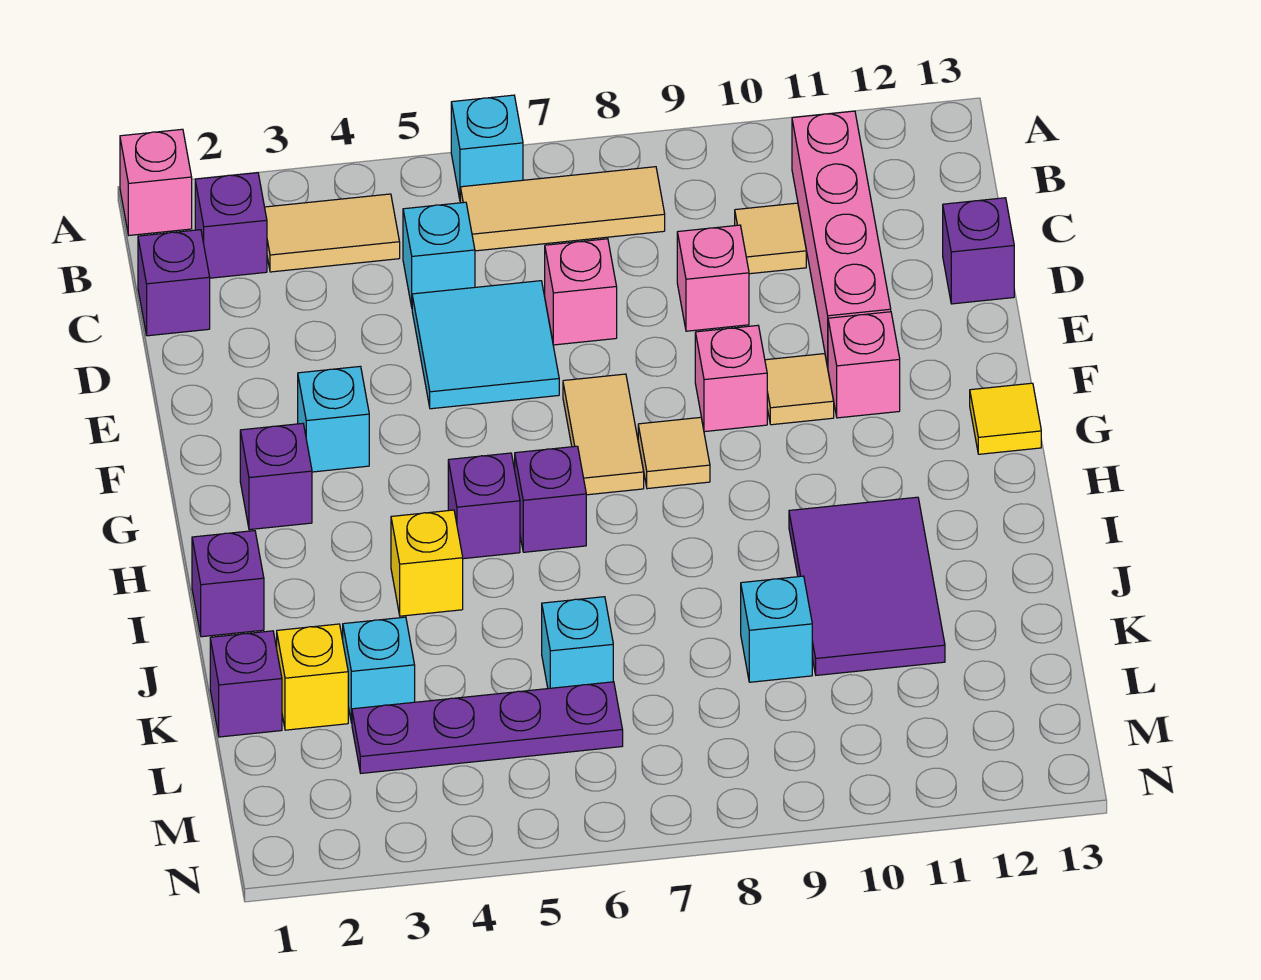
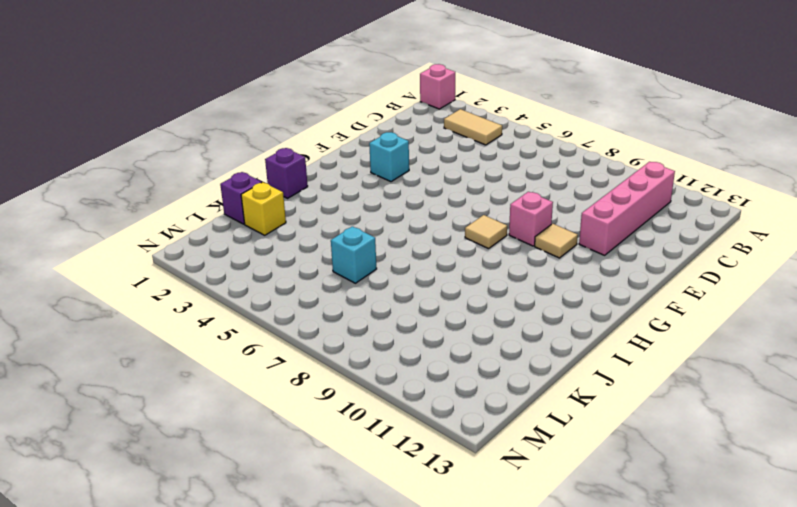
none -> cyan brick A6 level 1
none -> purple brick B2 level 1
none -> tan tile B6:B8 level 1
none -> purple brick C1 level 1

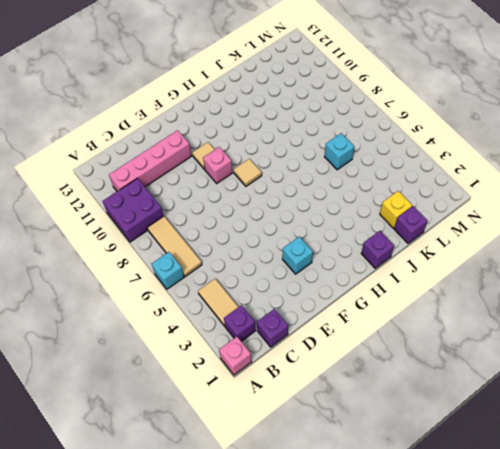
purple brick A9:B10 level 1 -> none
none -> cyan brick C5 level 1
none -> tan tile C10 level 1
none -> cyan tile D5:E6 level 1
none -> pink brick D7 level 1

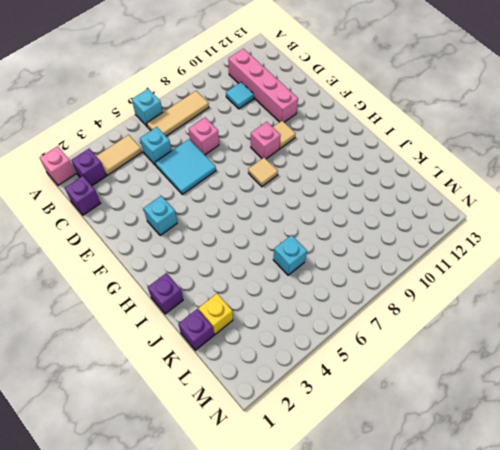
cyan tile C10 level 1 -> tan tile C10 level 1
none -> pink brick D9 level 1
none -> purple brick D13 level 1
none -> tan tile F7:G7 level 1
none -> pink brick F11 level 1

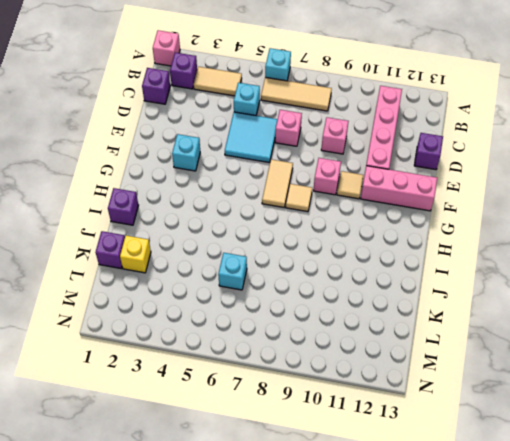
pink brick F11:F13 level 1 -> pink brick F11 level 1
none -> tan tile C10 level 1
none -> purple brick G2 level 1
none -> yellow tile G13 level 1
none -> purple brick H5 level 1

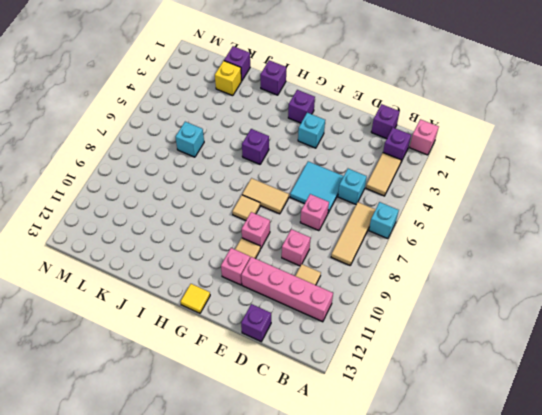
none -> purple brick H6 level 1
none -> yellow brick I4 level 1
none -> purple tile I10:K11 level 1
none -> cyan brick K3 level 1

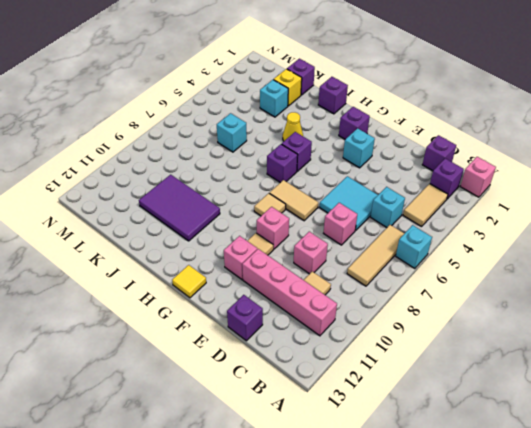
yellow cone I4 level 1 -> yellow brick I4 level 1
none -> cyan brick K9 level 1
none -> purple plate L3:L6 level 1

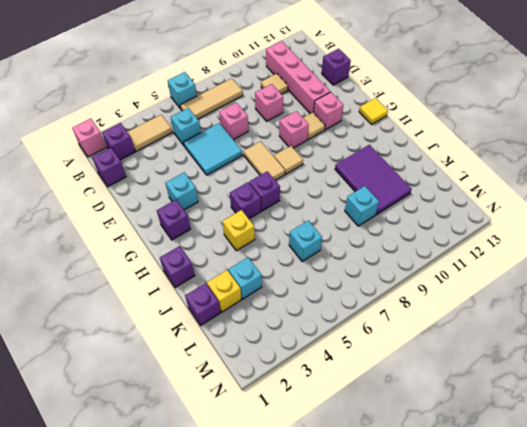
none -> purple plate L3:L6 level 1

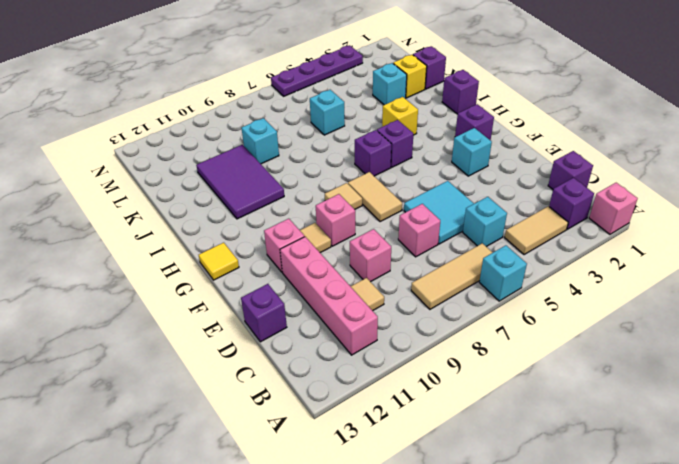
purple plate N3:N6 level 1 -> purple plate L3:L6 level 1

